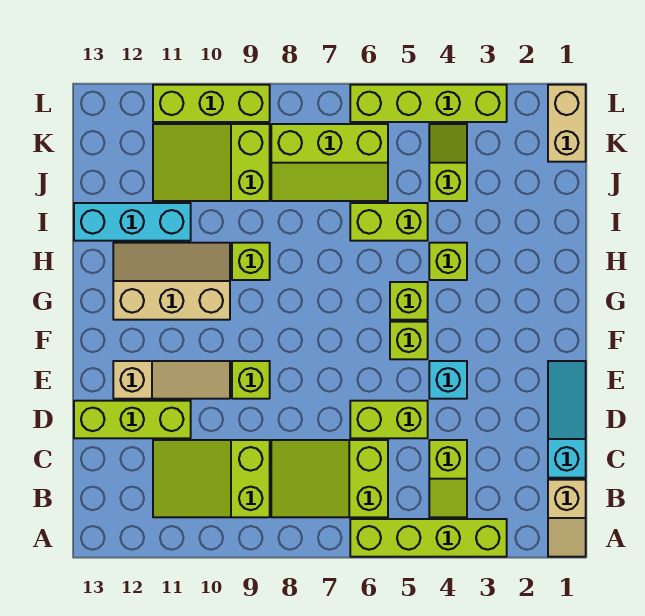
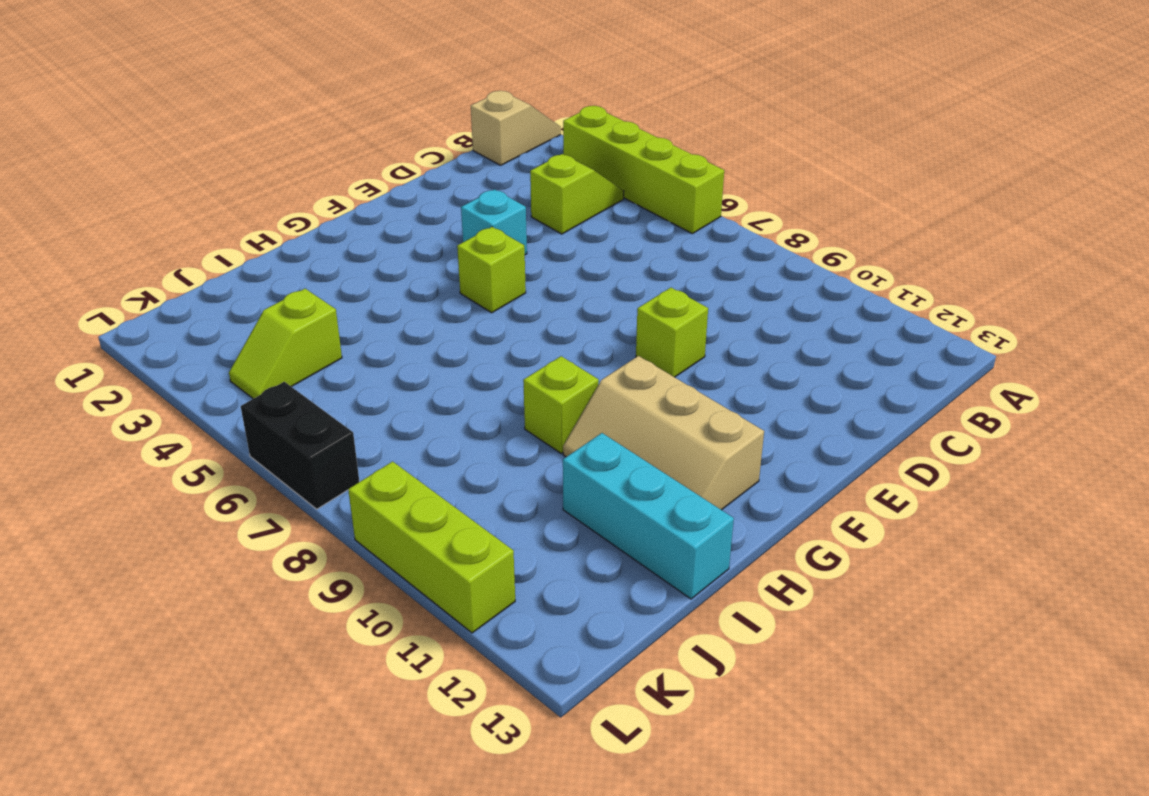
black brick L6:L7 level 1 -> lime brick L3:L6 level 1
none -> lime slope B6:C8 level 1 top 6
none -> lime slope B9:C11 level 1 top 9
none -> cyan slope C1:E1 level 1 top C

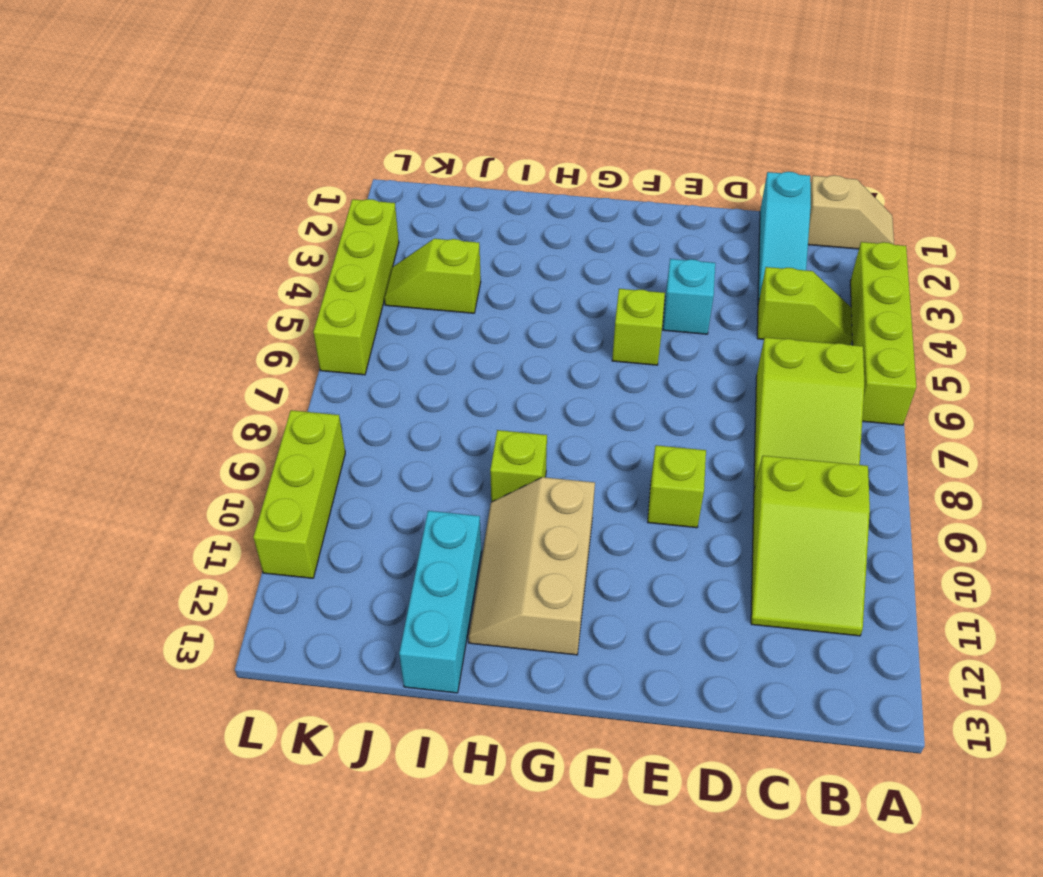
cyan slope C1:C3 level 1 top 1 -> cyan slope C1:E1 level 1 top C
none -> lime brick D5:D6 level 1
none -> lime brick D11:D13 level 1
none -> tan slope E10:E12 level 1 top 12

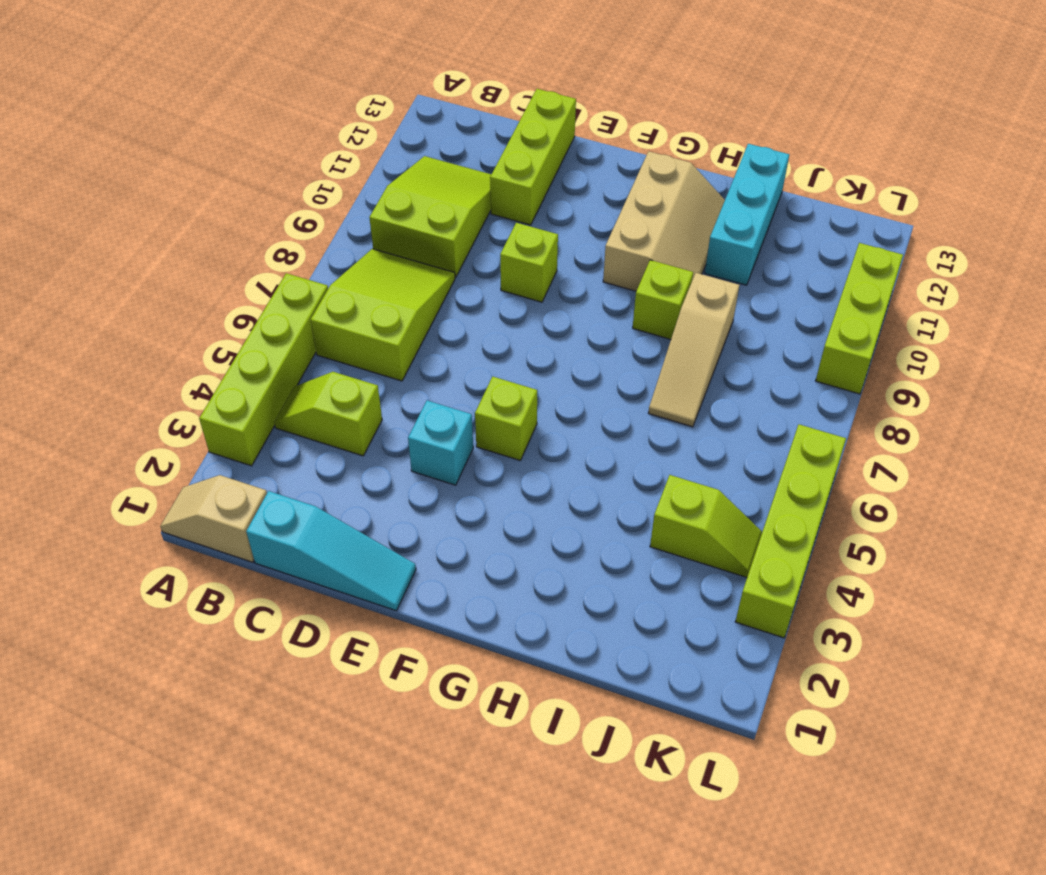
tan slope I7:I9 level 1 top 9 -> tan slope E10:E12 level 1 top 12
none -> lime brick D5:D6 level 1
none -> lime brick G5 level 1
none -> lime brick H4 level 1

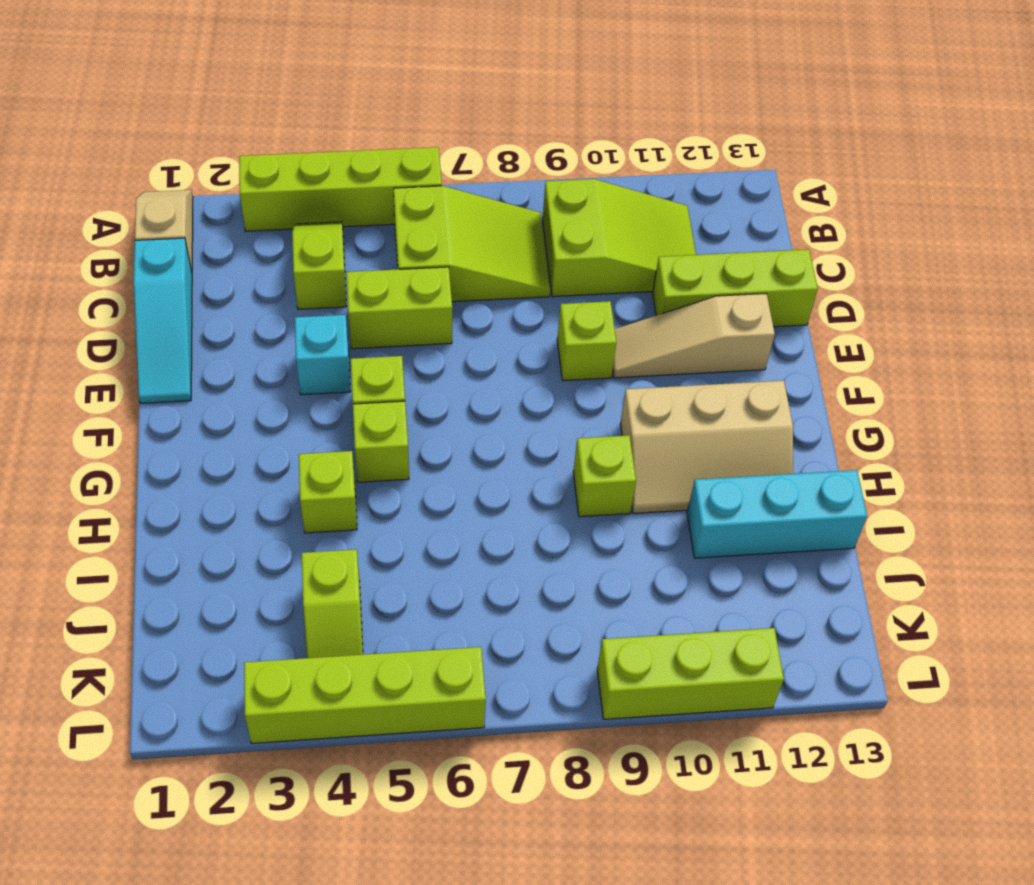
none -> lime brick I5:I6 level 1
none -> lime slope J6:K8 level 1 top K
none -> lime slope J9:K11 level 1 top 9

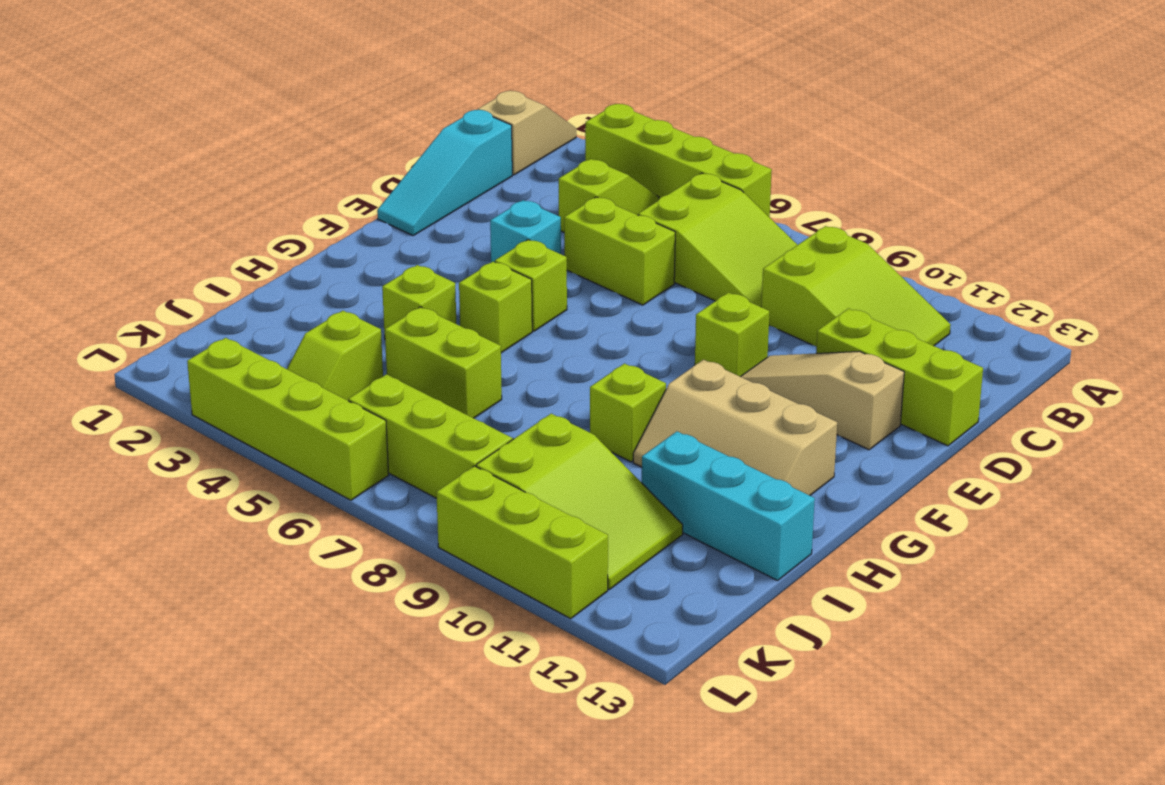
none -> tan brick K1:L1 level 1

